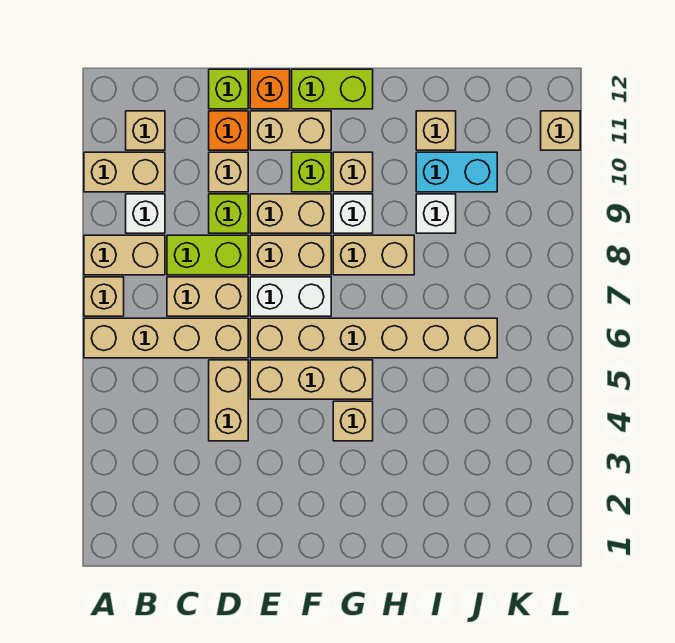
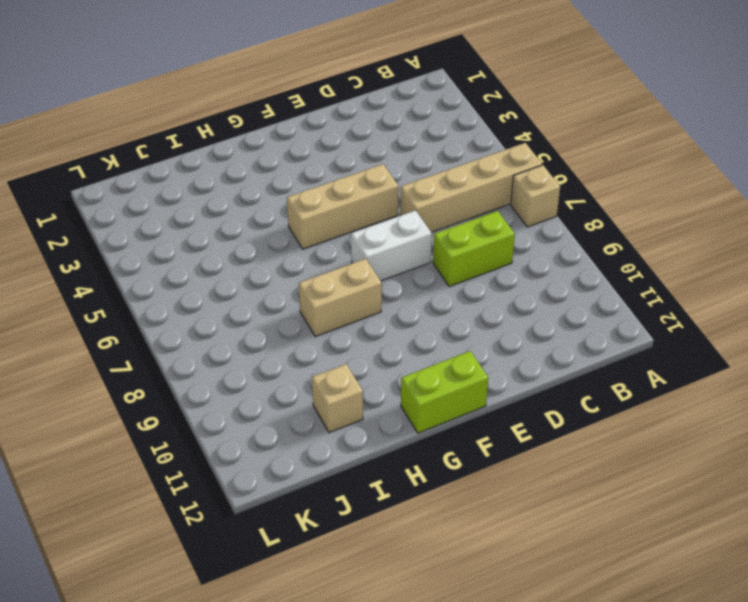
none -> tan brick A8:B8 level 1
none -> tan brick A10:B10 level 1
none -> white brick B9 level 1
none -> tan brick B11 level 1

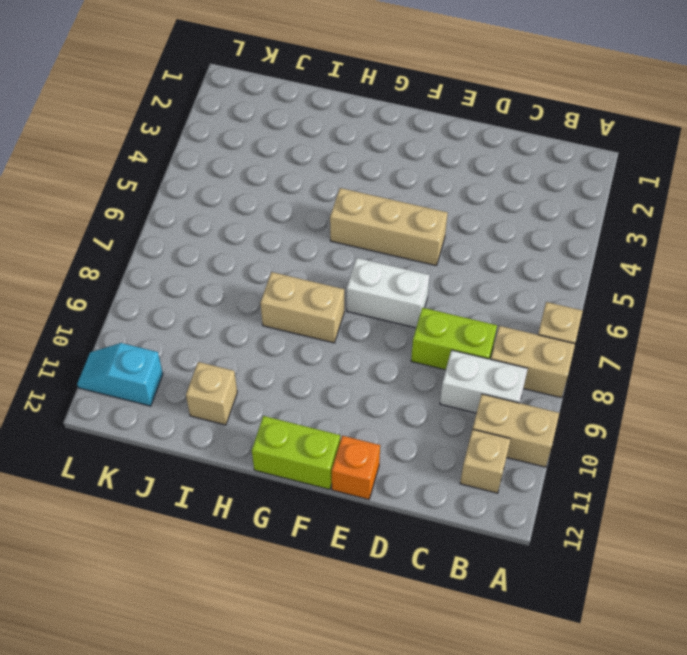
white brick B9:C9 level 1 -> white brick B9 level 1
cyan slope K11:L11 level 1 top K -> tan brick L11 level 1
none -> tan brick A6:D6 level 1
none -> tan brick C7:D7 level 1
none -> tan brick D4:D5 level 1
none -> lime brick D9 level 1

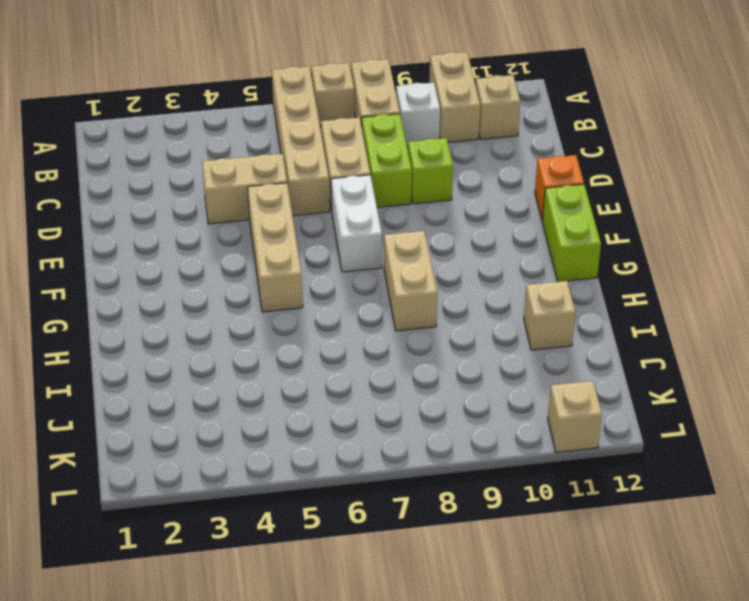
none -> tan brick D10 level 1
none -> orange brick D11 level 1
none -> lime brick D12 level 1
none -> tan brick E6:J6 level 1

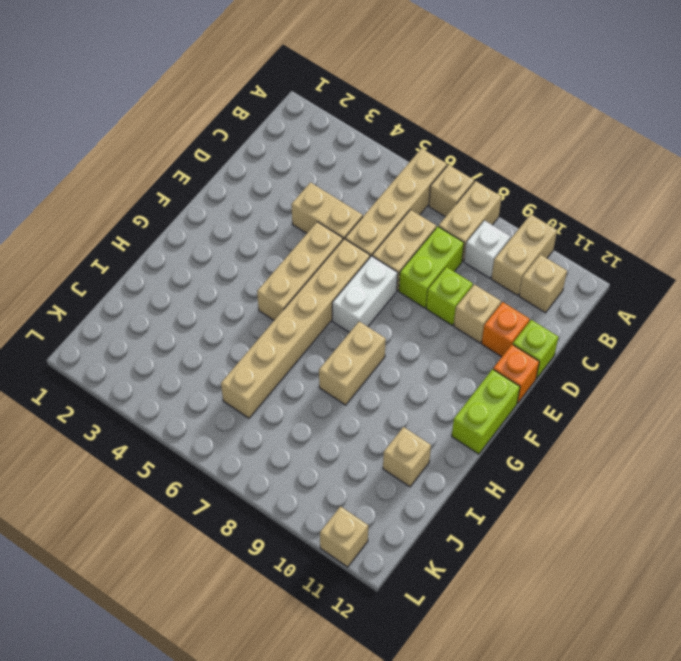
none -> tan brick E8:F8 level 1
none -> tan brick E9:F9 level 1
none -> tan brick E11:F11 level 1
none -> lime brick F10 level 1

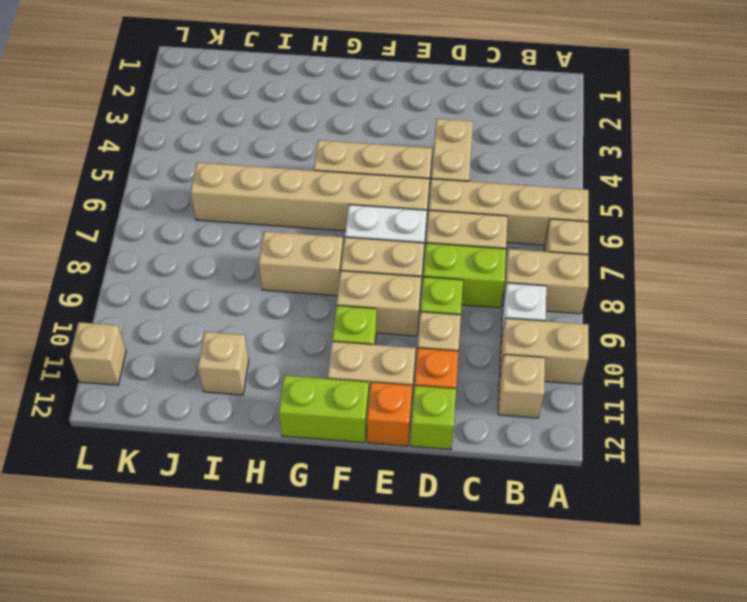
none -> tan brick G4 level 1
none -> white brick G9 level 1
none -> tan brick G10 level 1
none -> white brick I9 level 1

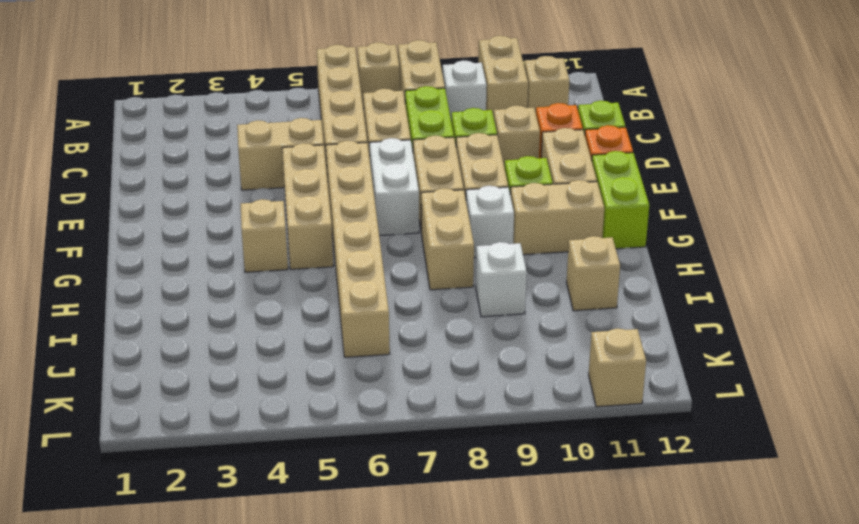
tan brick G10:G11 level 1 -> tan brick G10 level 1
none -> cyan brick I10:J10 level 1

